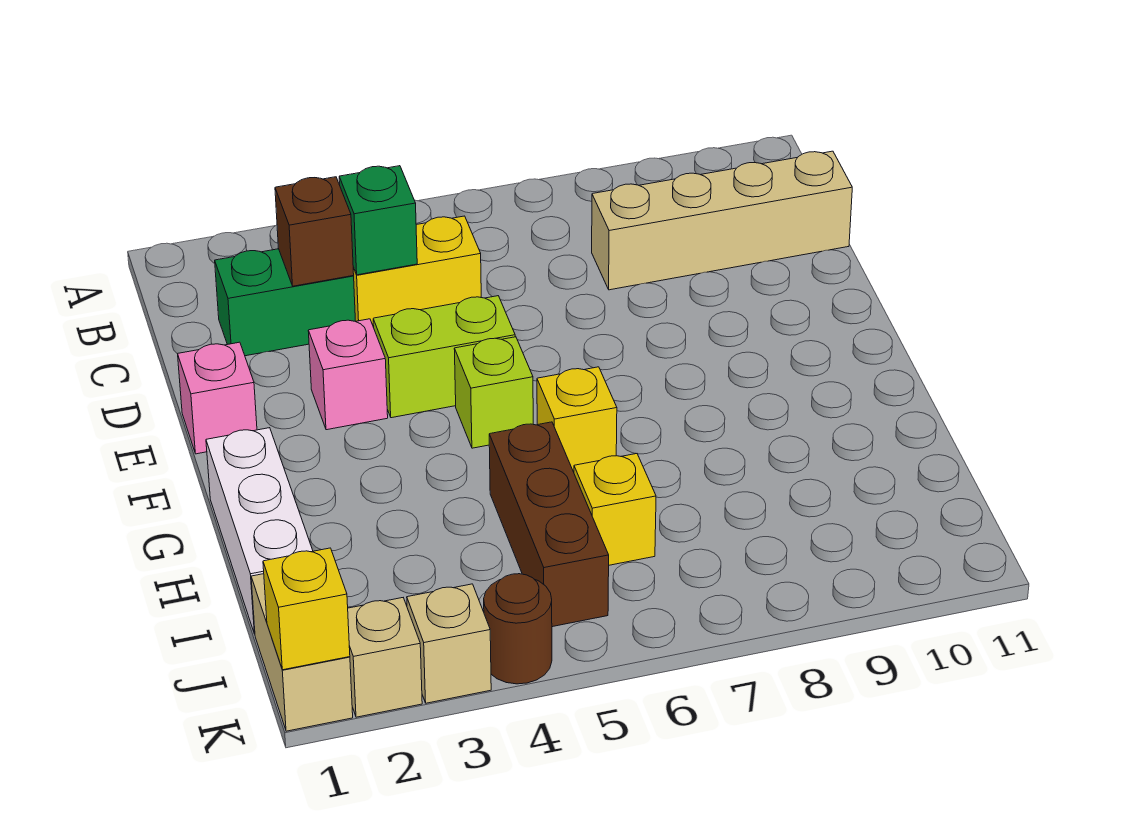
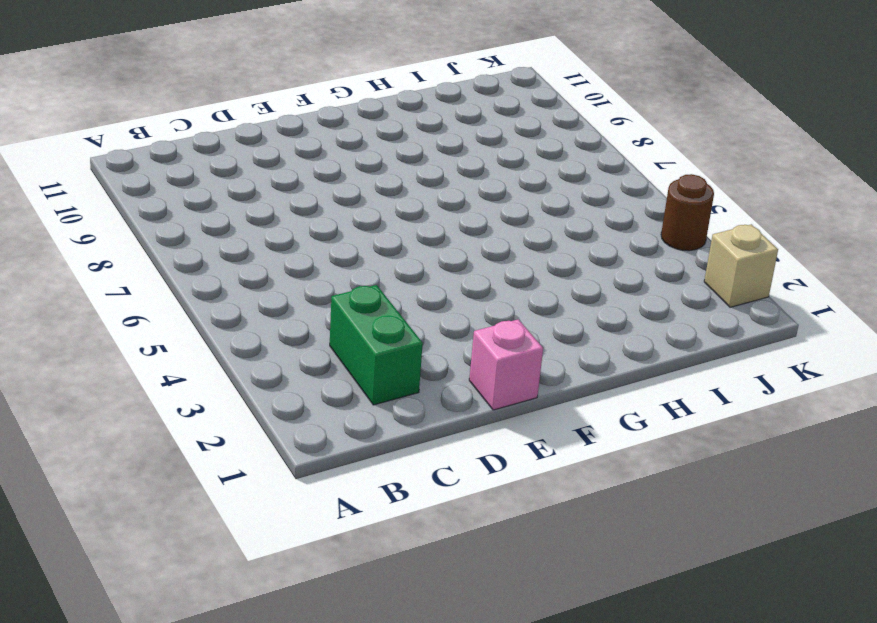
none -> yellow brick C4:C5 level 1
none -> tan brick C8:C11 level 1
none -> pink brick E3 level 1

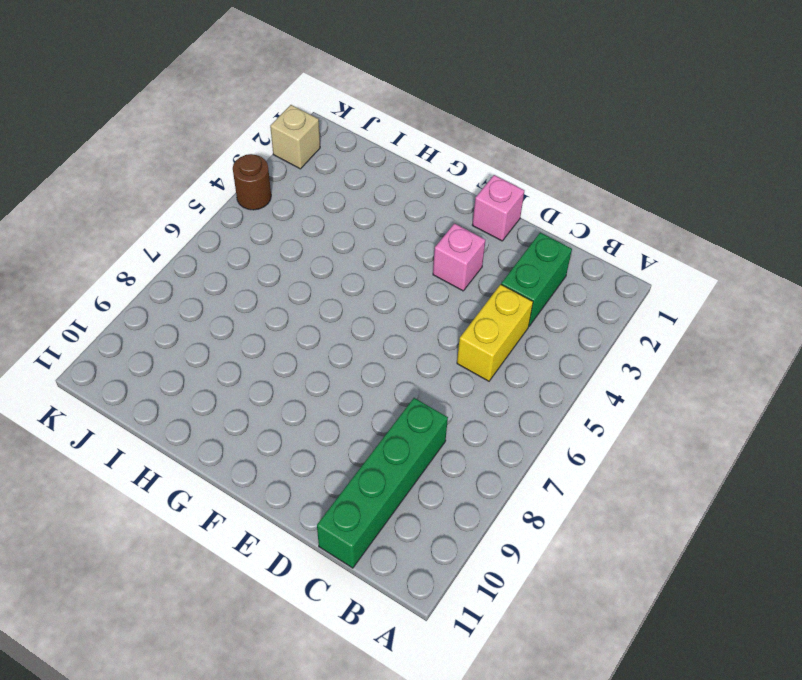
green brick C8:C11 level 1 -> tan brick C8:C11 level 1
none -> lime brick E4:E5 level 1
none -> lime brick F5 level 1
none -> white brick G1:I1 level 1

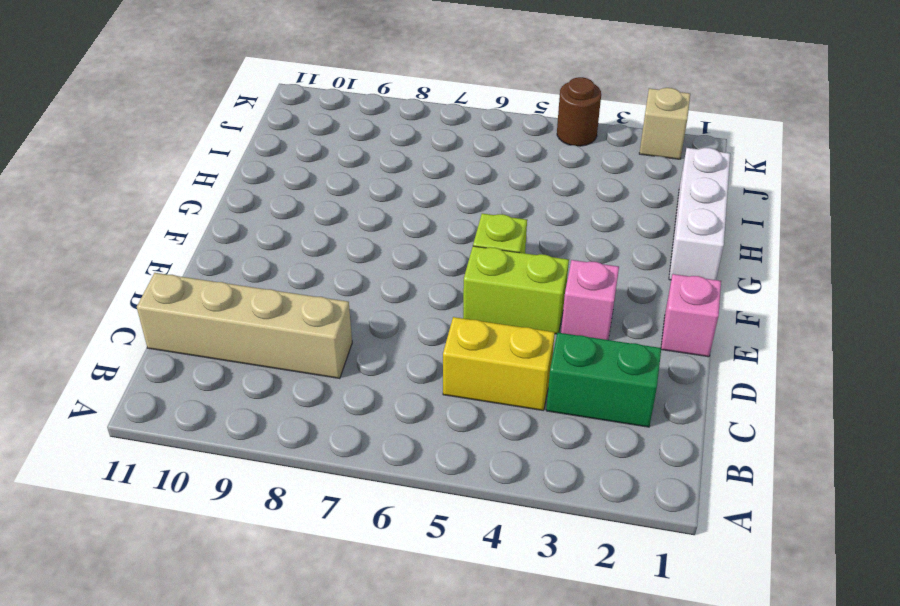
none -> yellow brick G6 level 1
none -> brown brick H5:J5 level 1
none -> yellow brick I6 level 1

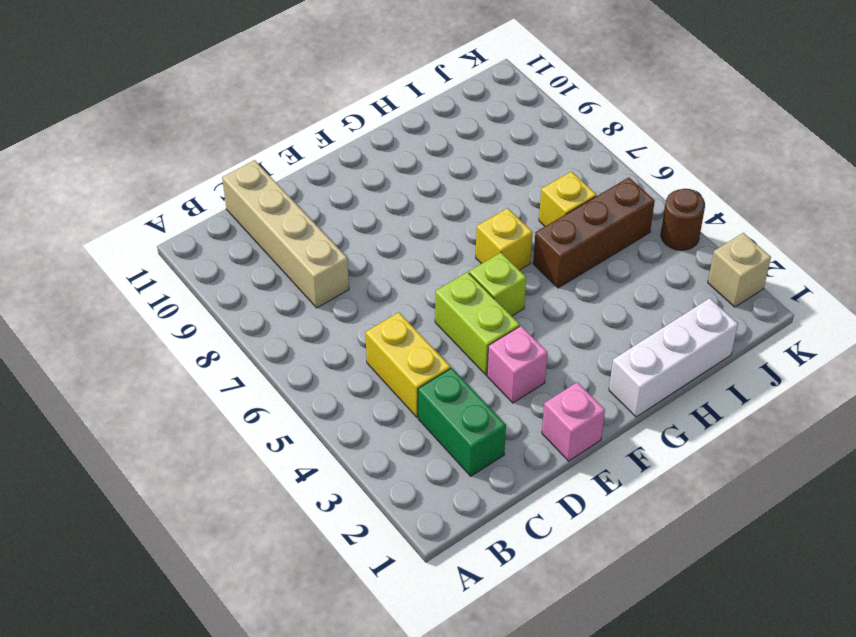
none -> tan brick J1:K1 level 1
none -> tan brick K3 level 1
none -> brown brick C3 level 2

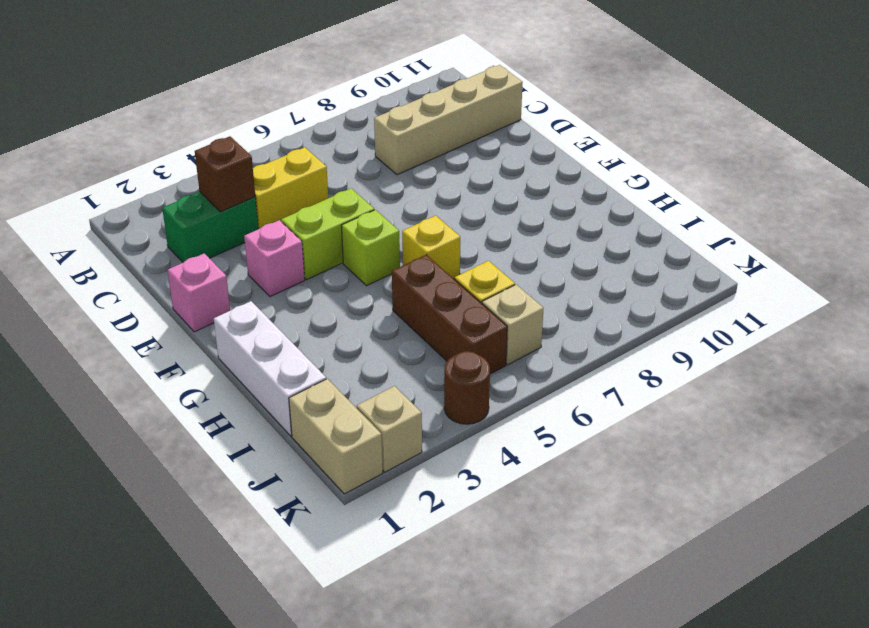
tan brick J6 level 1 -> tan brick K3 level 1
none -> green brick C4 level 2
none -> yellow brick K1 level 2

